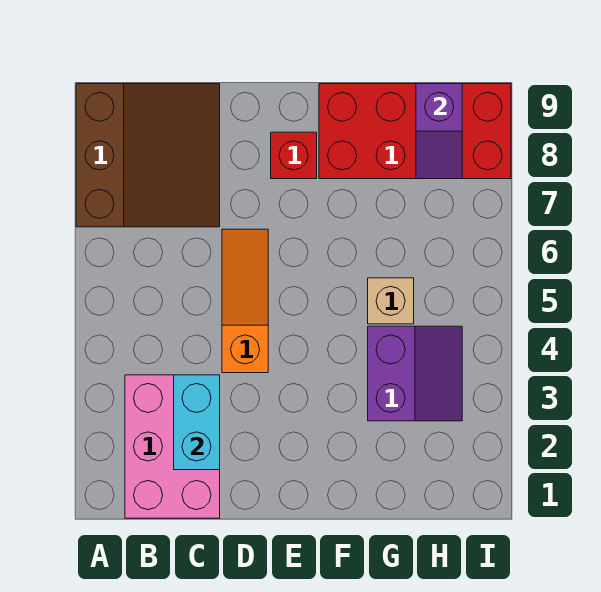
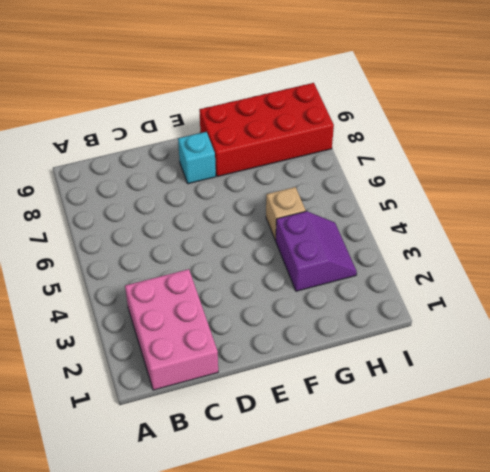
cyan brick E8 level 1 -> red brick E8 level 1
none -> brown slope A7:C9 level 1 top A
none -> orange slope D4:D6 level 1 top 4

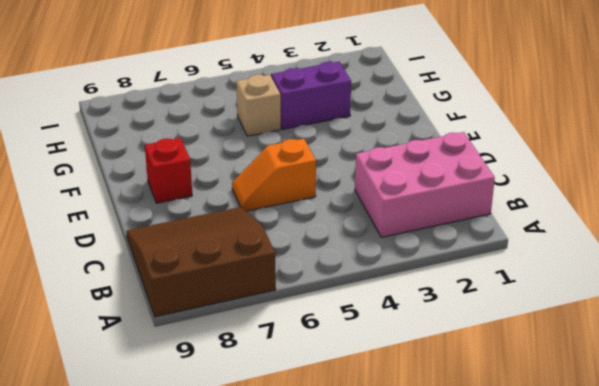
orange slope D5:D6 level 1 top 5 -> orange slope D4:D6 level 1 top 4
none -> red brick F8:I9 level 1
none -> cyan brick C2:C3 level 2

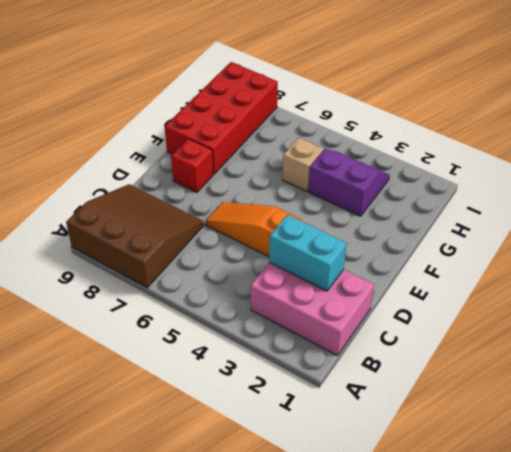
none -> purple slope H8:H9 level 2 top 9

